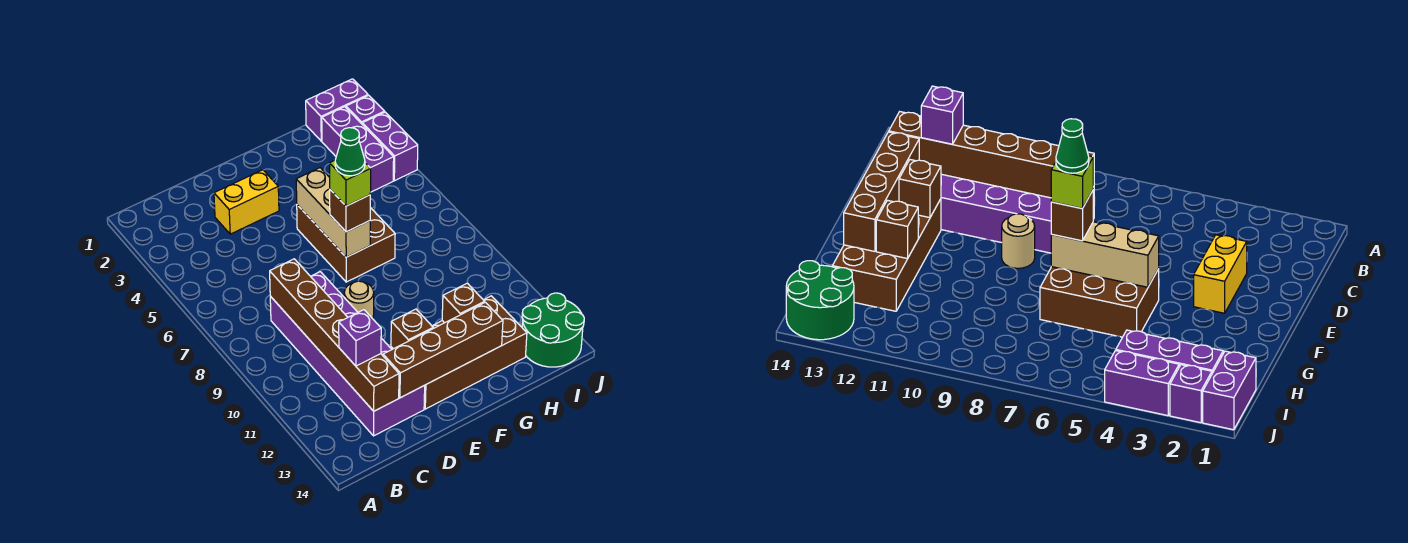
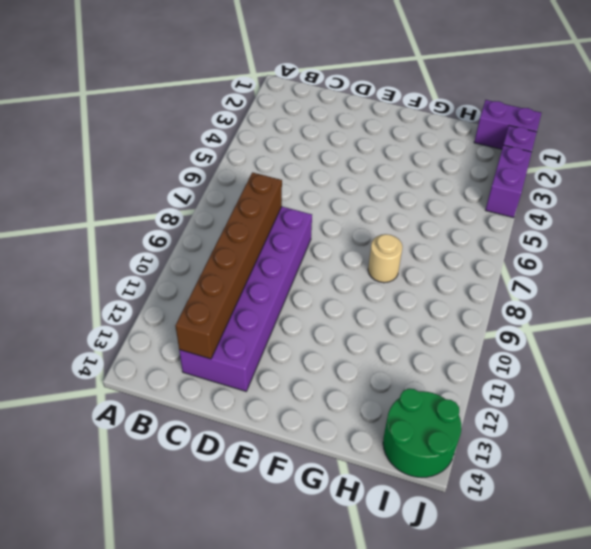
tan round brick G8 level 1 -> tan round brick E9 level 1
none -> yellow brick D3:E3 level 1
none -> brown brick E12:H13 level 1
none -> brown brick F5:G7 level 1

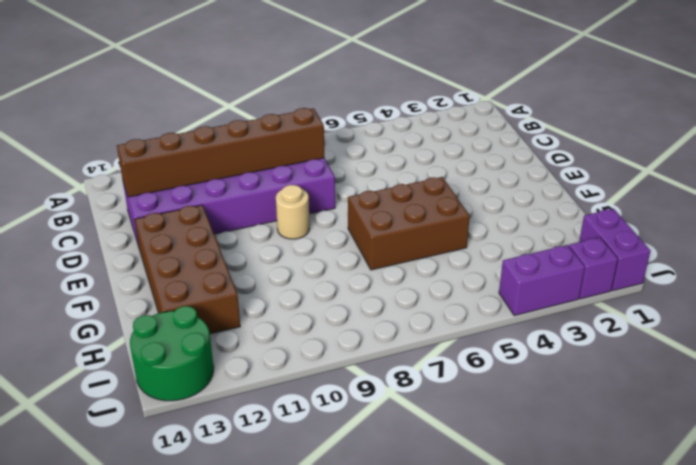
none -> yellow brick D3:E3 level 1
none -> purple brick I2:I4 level 1
none -> brown brick D13:G13 level 2

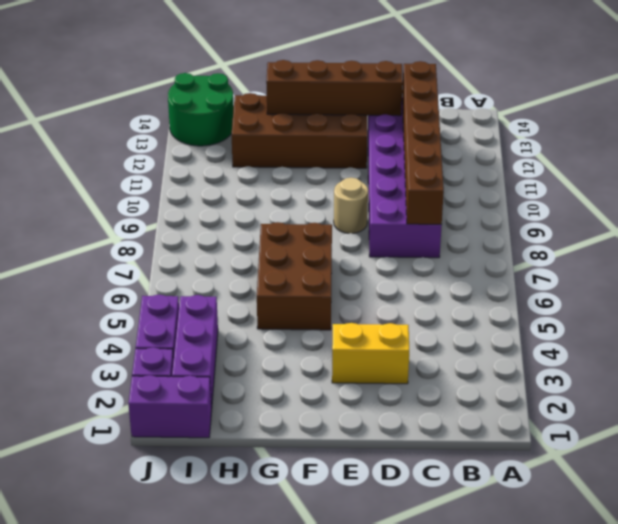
none -> brown brick E12 level 2
none -> tan brick F5:F7 level 2
none -> brown brick G12 level 2

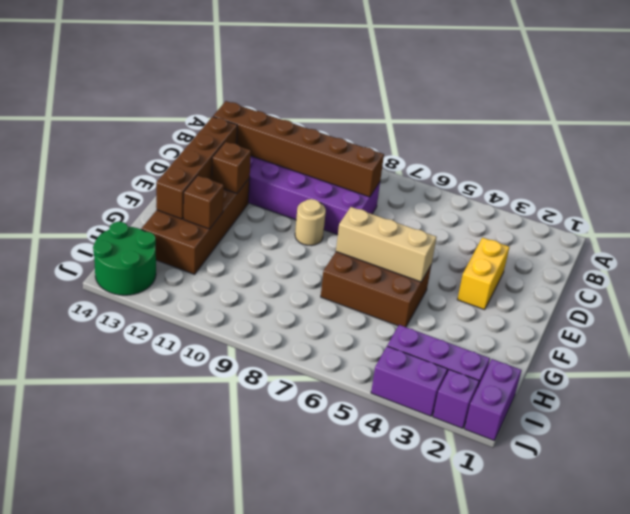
none -> purple brick C12 level 3
none -> brown brick F7 level 3
none -> lime brick F7 level 4

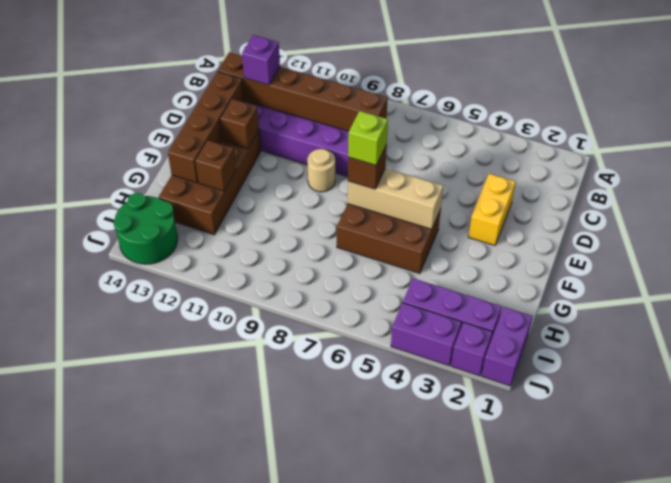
none -> green cone F7 level 5

